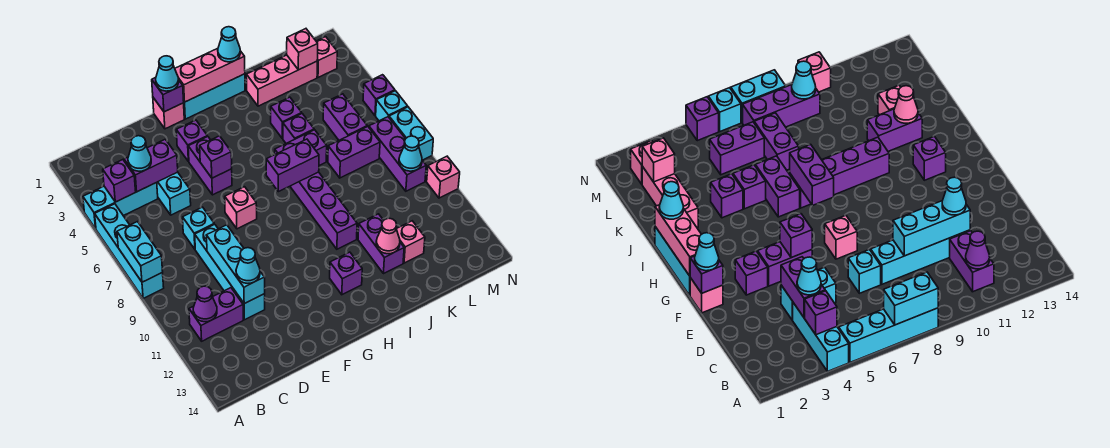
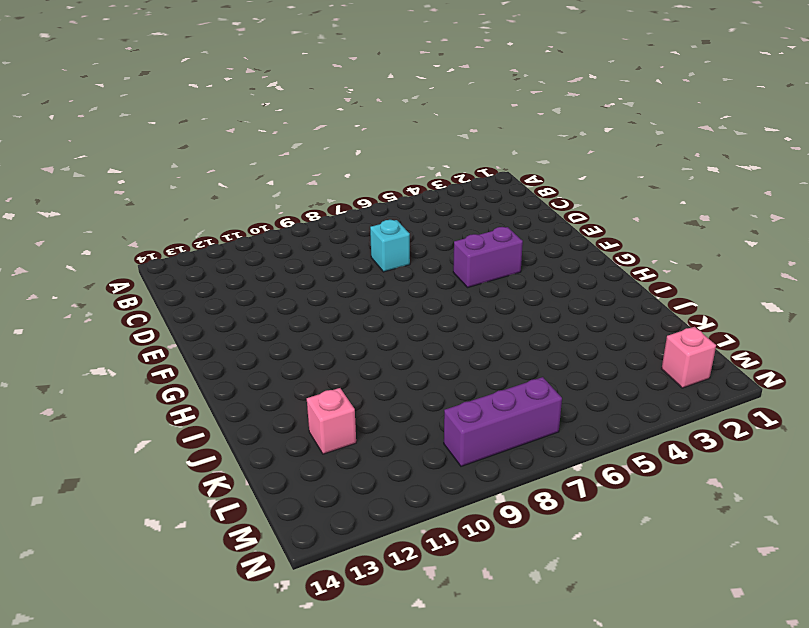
none -> cyan brick A4:C4 level 1
none -> cyan brick A5:A8 level 1
none -> purple brick B11:C11 level 1
none -> cyan brick D4:D5 level 1

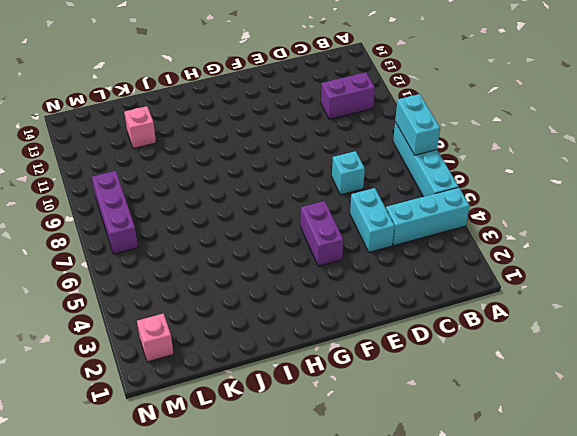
none -> cyan brick D8:D11 level 1
none -> pink brick F1 level 1
none -> purple brick F3 level 1
none -> pink brick F7 level 1

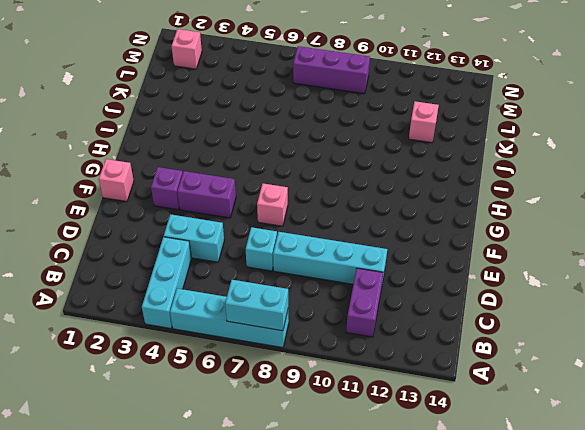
none -> cyan brick G1:I1 level 1
none -> purple brick H12 level 1
none -> purple brick I6:J6 level 1
none -> purple brick I7:I10 level 1

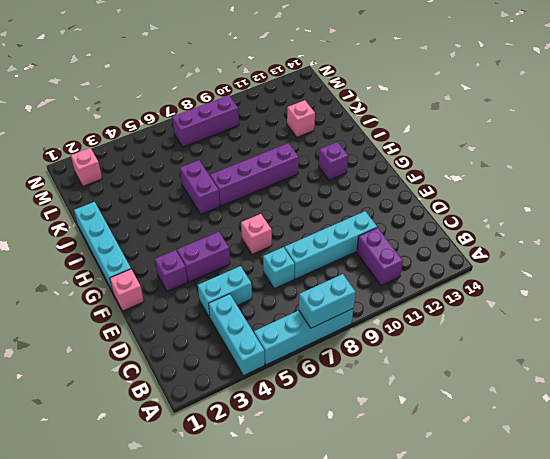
cyan brick G1:J1 level 1 -> cyan brick G1:I1 level 1
none -> pink brick J2:L2 level 1
none -> purple brick J4 level 1
none -> purple brick J5 level 1
none -> purple brick J11:J12 level 1

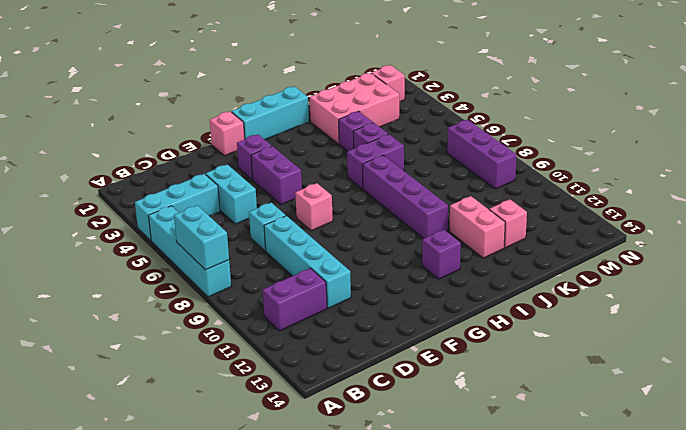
pink brick J2:L3 level 1 -> pink brick J2:L2 level 1
pink brick J11:J12 level 1 -> purple brick J11:J12 level 1
none -> purple brick K7:L7 level 1
none -> purple brick L5:L6 level 1
none -> purple brick N5 level 1
none -> cyan brick N6 level 1

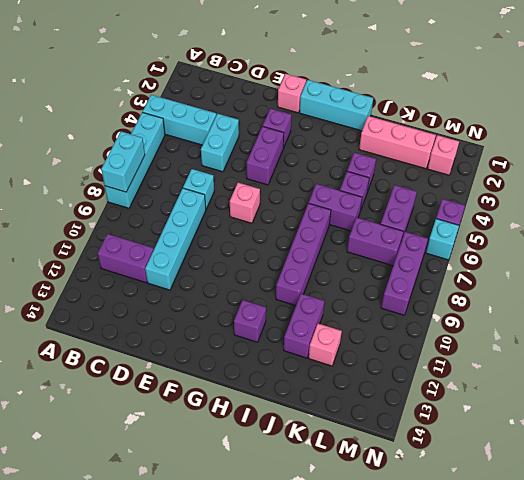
none -> cyan brick N7:N8 level 1
none -> pink brick N10 level 1
none -> purple brick B4 level 2
none -> purple cone B11 level 2

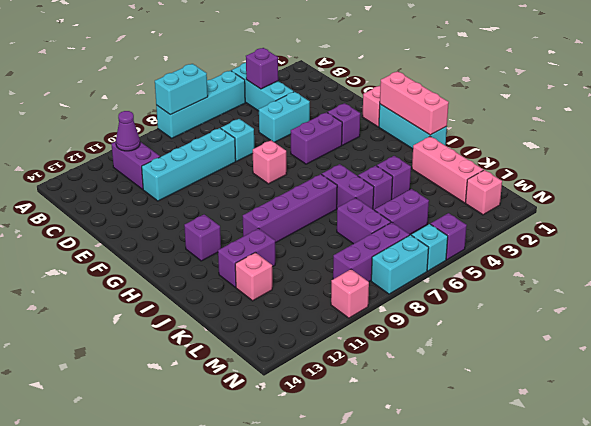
none -> purple brick C4:D4 level 2
none -> cyan brick D9:D11 level 2
none -> purple brick F1 level 2
none -> purple brick F5 level 2

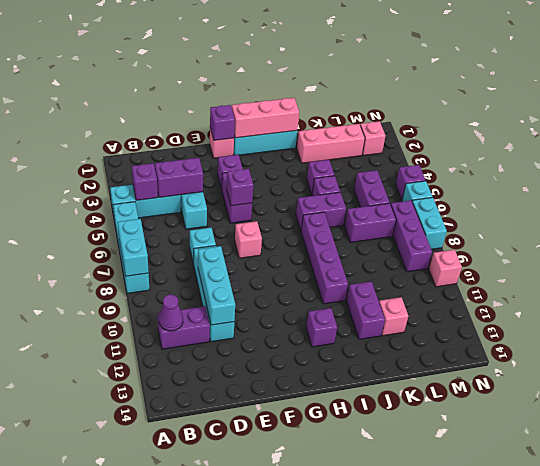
none -> purple brick H7:I7 level 2
none -> pink cone J12 level 2
none -> pink brick L2 level 2
none -> cyan cone M9 level 2

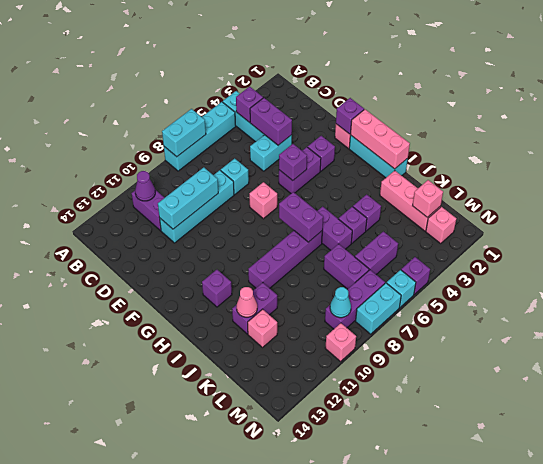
none -> cyan cone C4 level 3
none -> cyan cone D11 level 3
none -> cyan cone F1 level 3
none -> cyan cone I1 level 3

